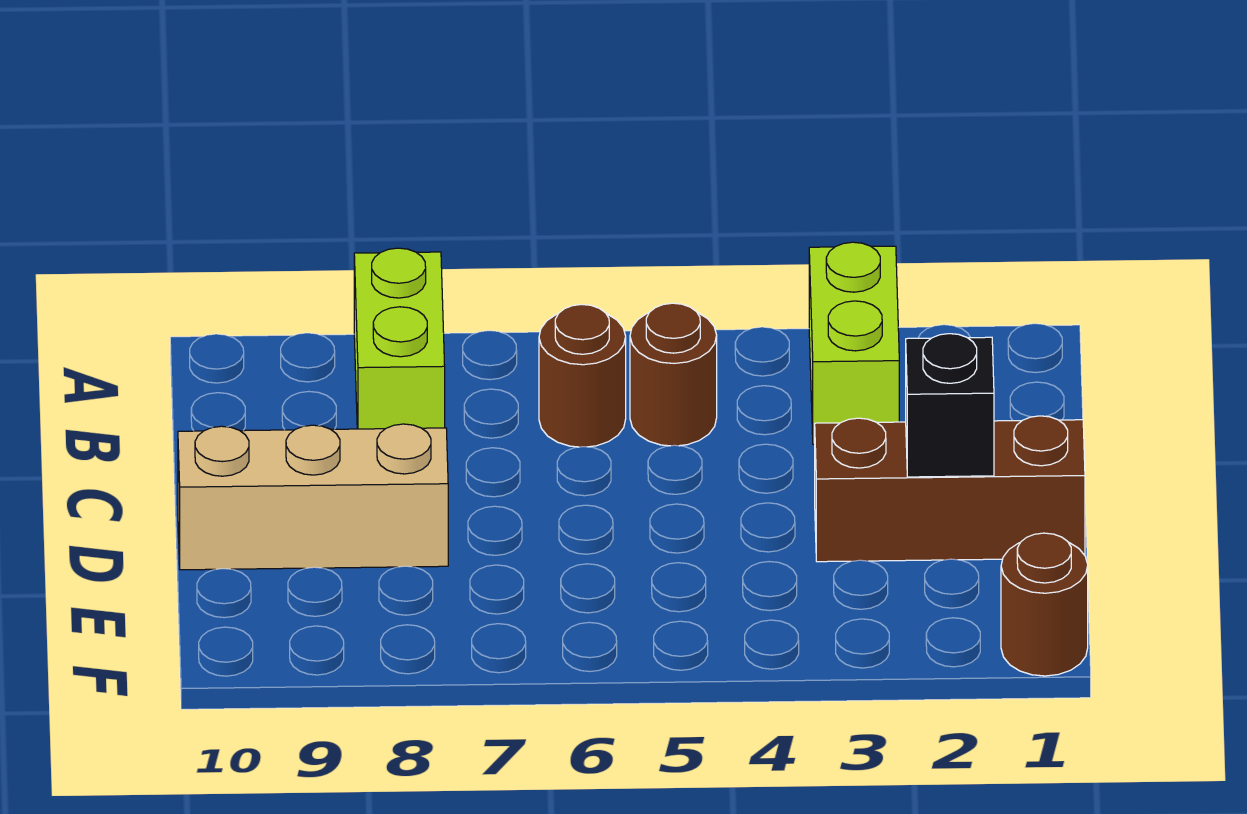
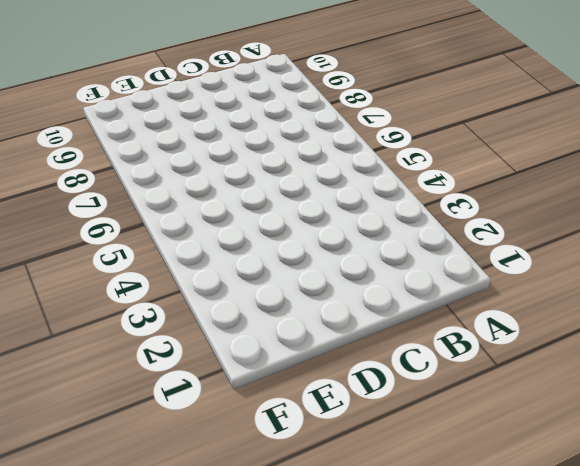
none -> lime brick A3:B3 level 1
none -> lime brick A8:B8 level 1

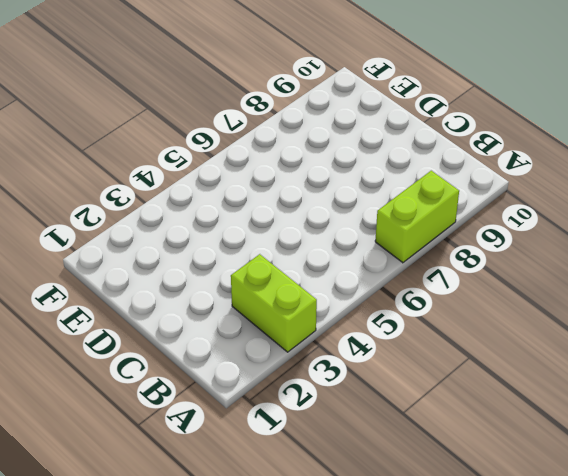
lime brick A7:A8 level 1 -> lime brick A8:B8 level 1
none -> brown round brick B5 level 1
none -> brown round brick B6 level 1

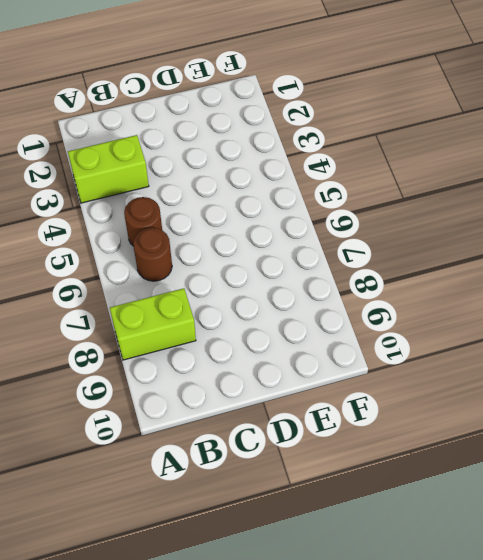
none -> brown brick D1:D3 level 1
none -> tan brick D8:D10 level 1

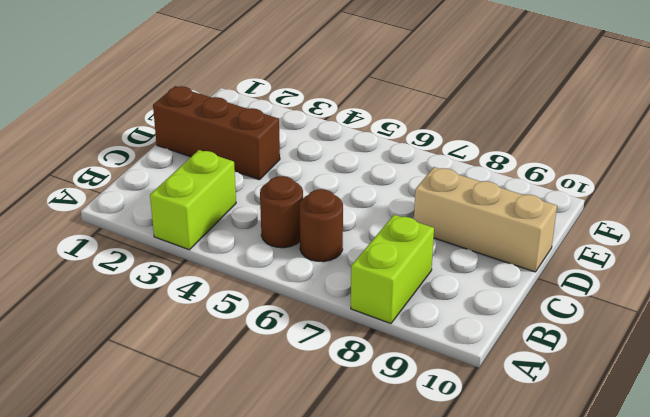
none -> brown round brick F1 level 1
none -> black brick D2 level 2

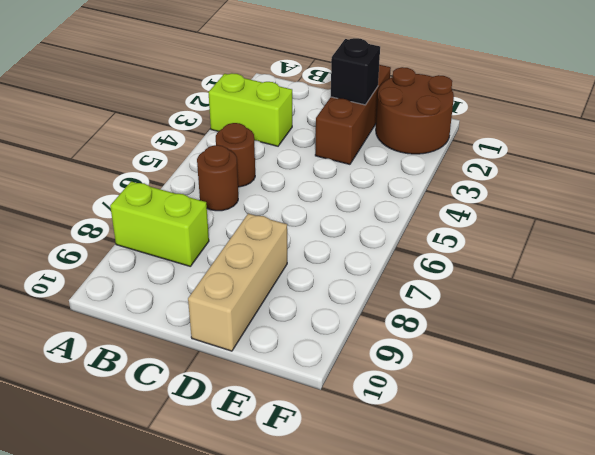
brown round brick E1:F2 level 1 -> brown round brick F1 level 1

